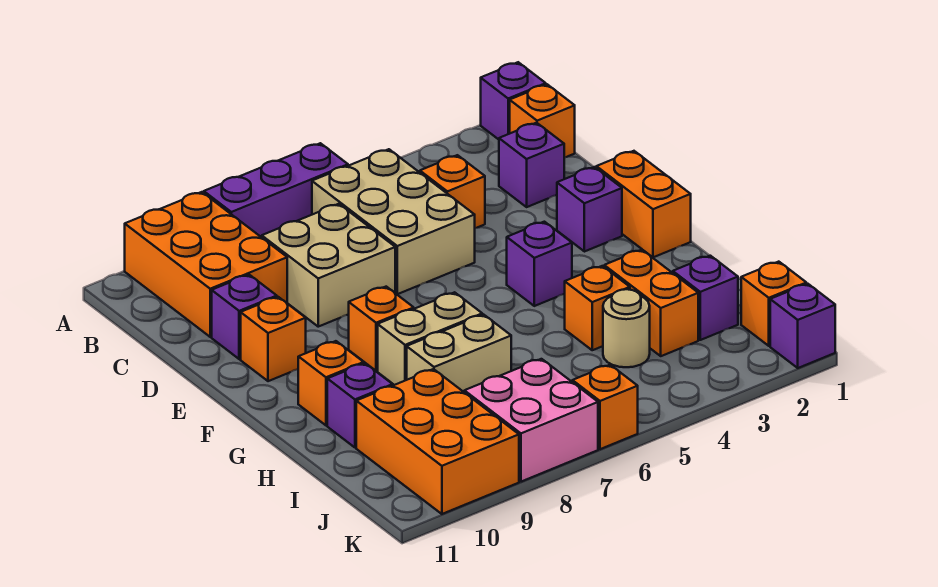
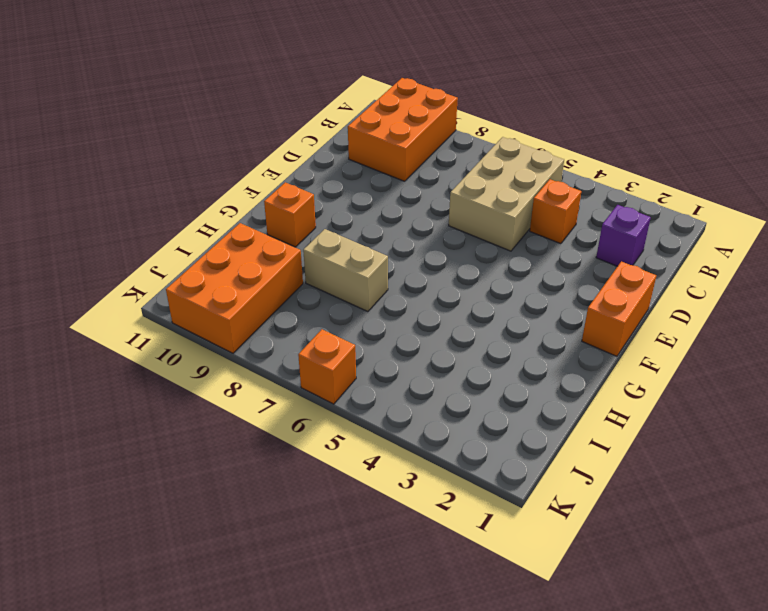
none -> purple brick A1 level 1
none -> purple brick A6:A8 level 1
none -> orange brick B1 level 1

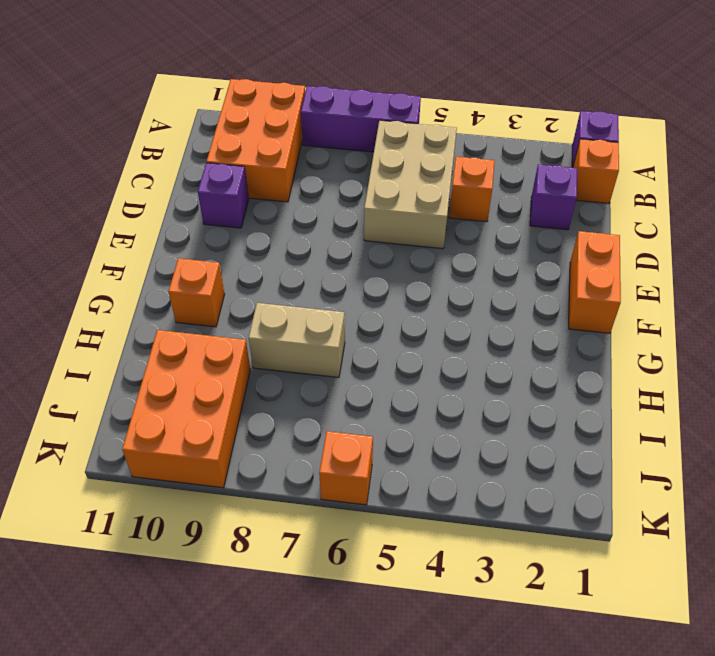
none -> tan brick C7:D8 level 1
none -> purple brick E2 level 1
none -> orange brick E10 level 1

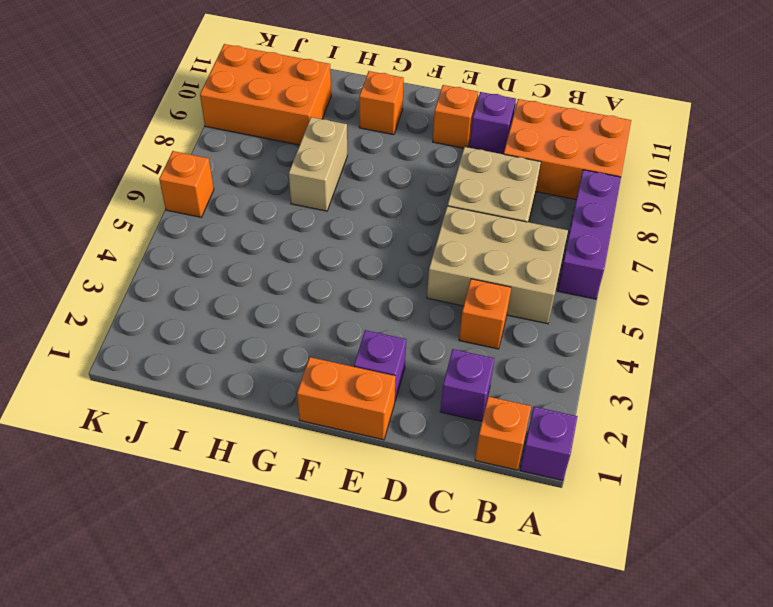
none -> purple brick F4 level 1
none -> orange brick F8 level 1
none -> tan brick G7:G8 level 1

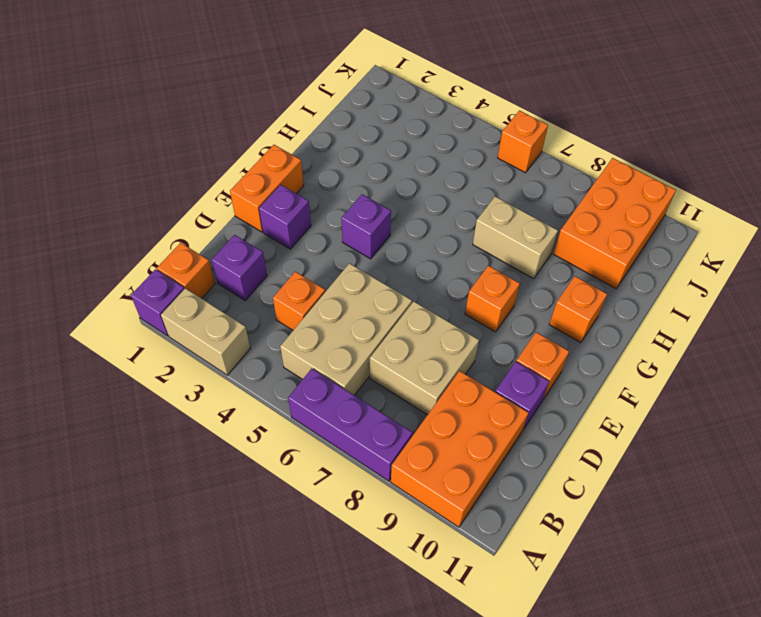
tan brick A2:A3 level 1 -> tan brick G7:G8 level 1
none -> orange brick H3:I3 level 1
none -> orange brick H4 level 1
none -> purple brick H10 level 1

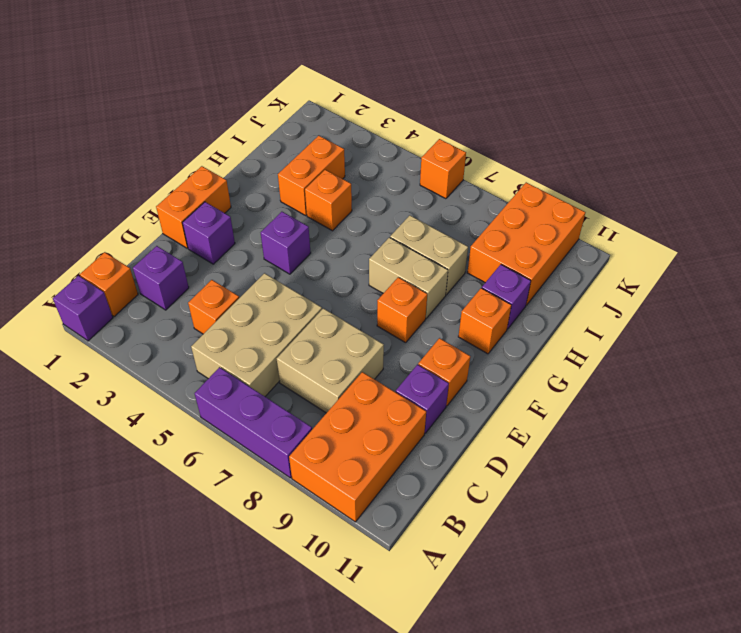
none -> purple brick I2 level 1
none -> tan round brick I4 level 1
none -> orange brick J1 level 1

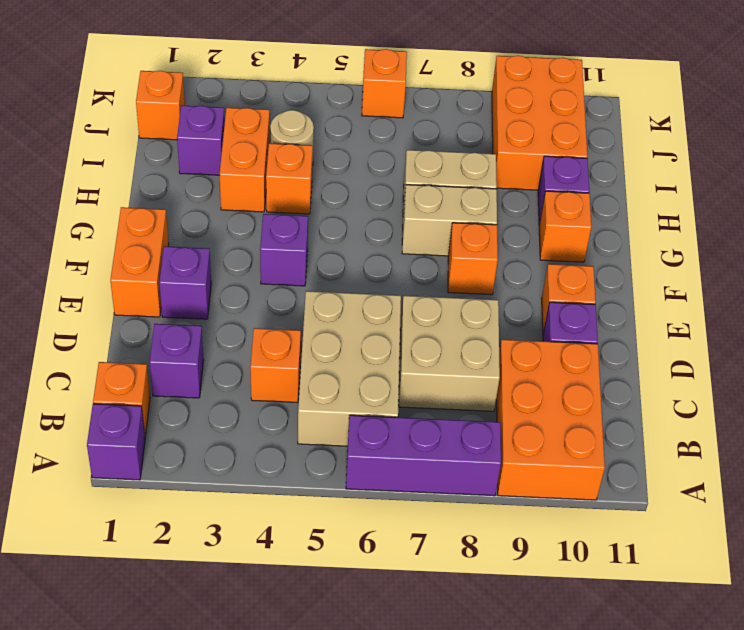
none -> pink brick J7:K8 level 1
none -> purple brick K1 level 1

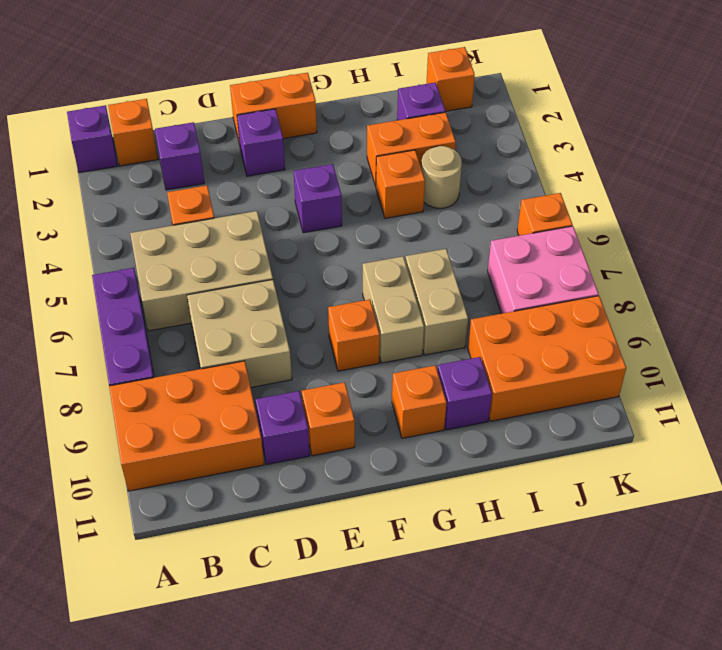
none -> purple brick K1 level 1

